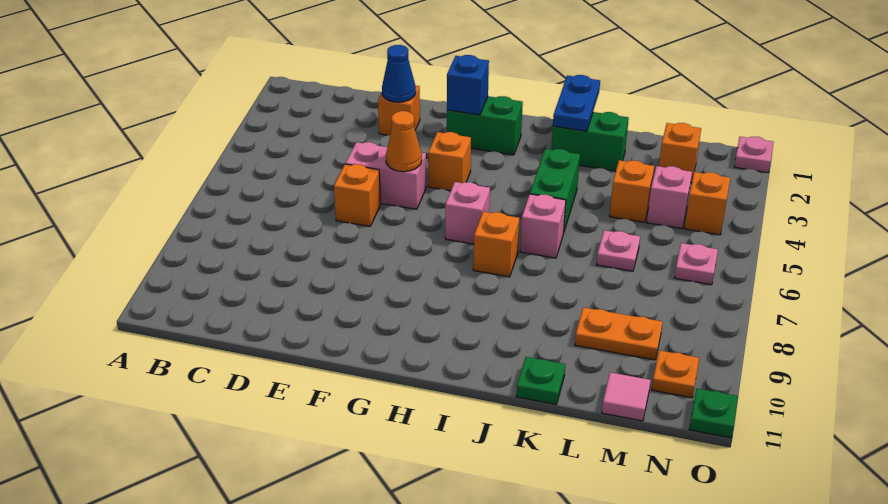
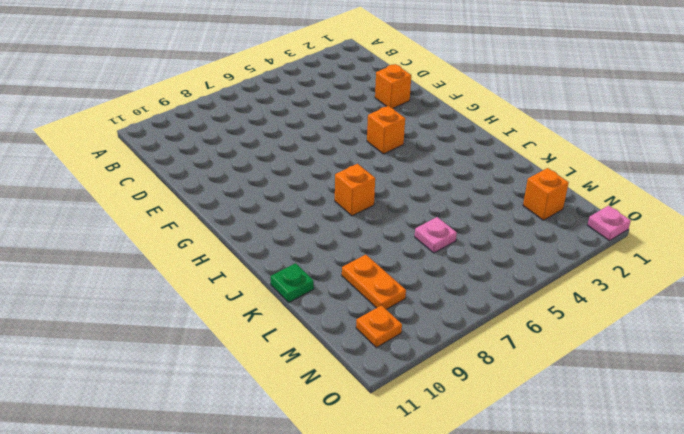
none -> pink brick E5:F5 level 1
none -> orange brick E6 level 1
none -> green brick G2:H2 level 1

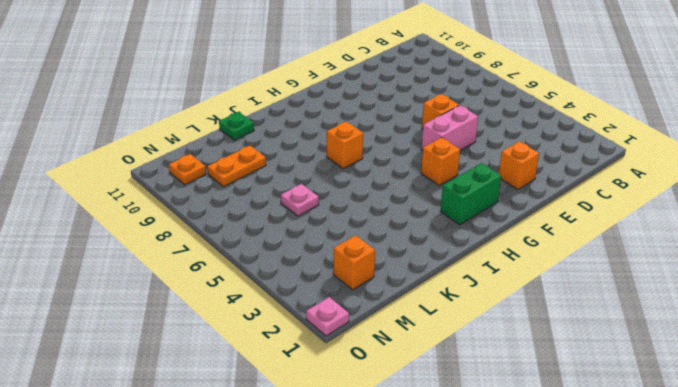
none -> pink brick H6 level 1
none -> green brick J2:K2 level 1
none -> green brick J4:J5 level 1

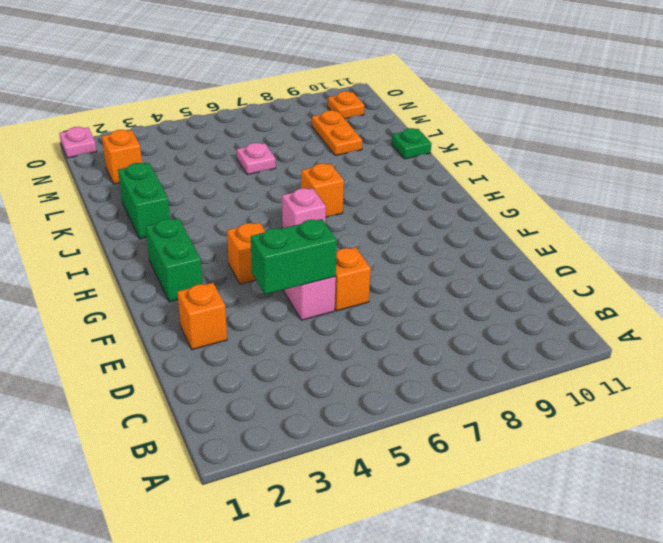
green brick E4:E5 level 2 -> green brick J4:J5 level 1
none -> pink brick J6 level 1
none -> orange brick L4 level 1
none -> pink brick M4 level 1

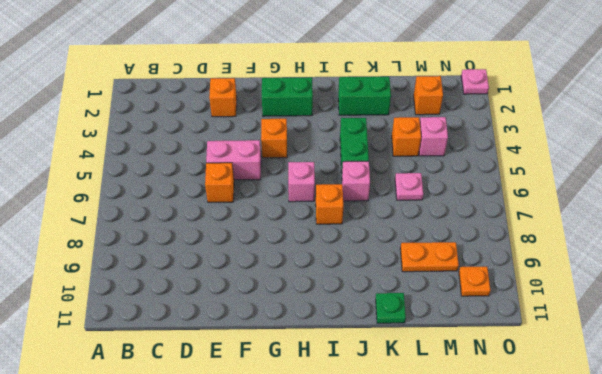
none -> pink tile M11 level 1
none -> orange brick N4 level 1
none -> pink plate N6 level 1

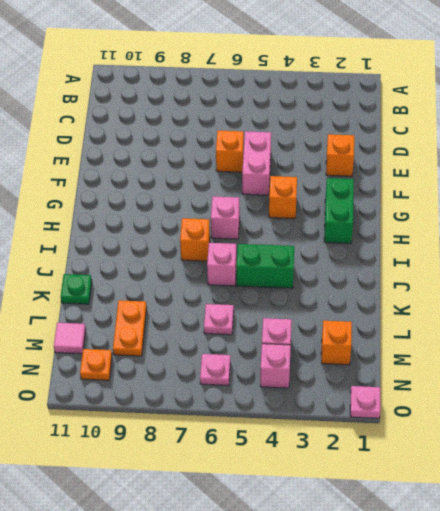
pink brick N4 level 1 -> orange brick N4 level 1
none -> green brick J2:K2 level 1
none -> orange brick L4 level 1
none -> green plate O11 level 1

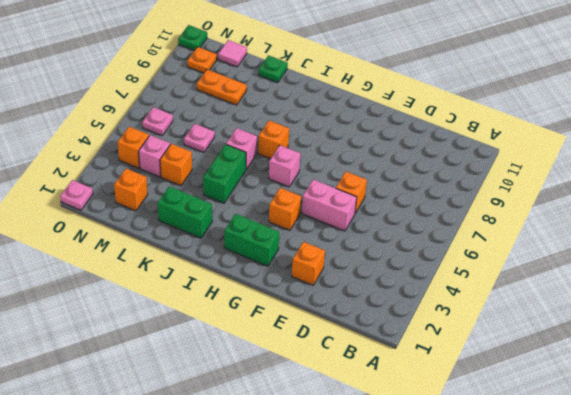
none -> blue cone E2 level 2
none -> orange cone F5 level 2
none -> blue brick G2 level 2

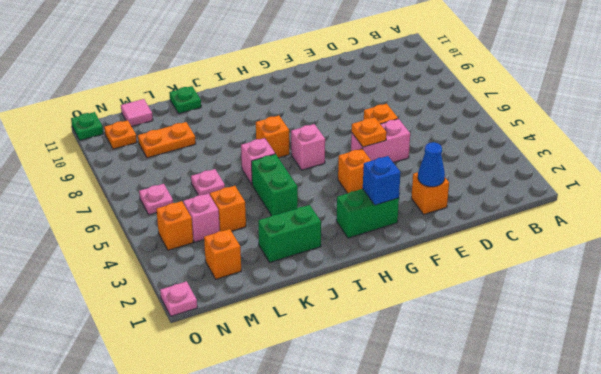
orange plate F5 level 2 -> orange cone F5 level 2
none -> blue plate J1:J2 level 2

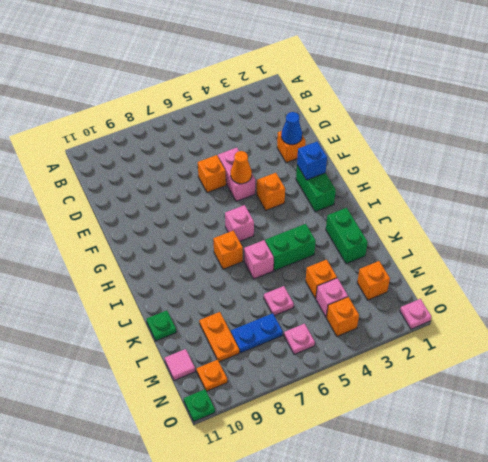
blue plate M7:M8 level 1 -> blue plate J1:J2 level 2

